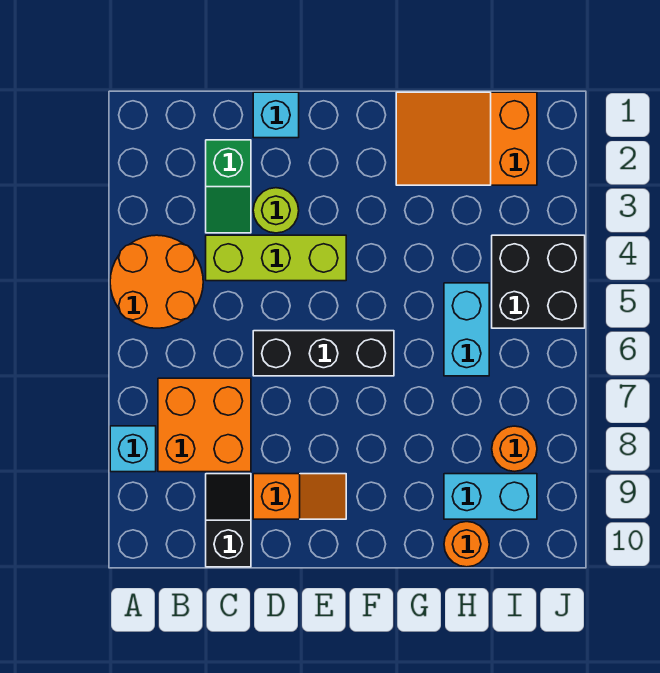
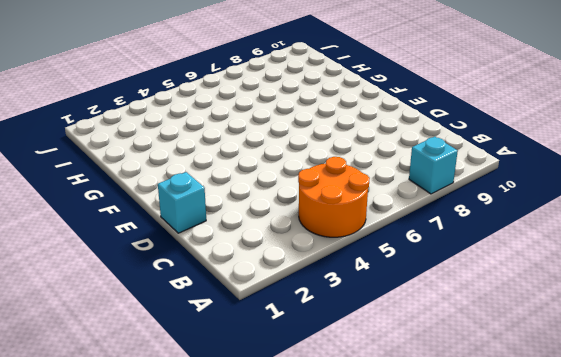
none -> orange brick B7:C8 level 1
none -> green slope C2:C3 level 1 top 2
none -> lime brick C4:E4 level 1

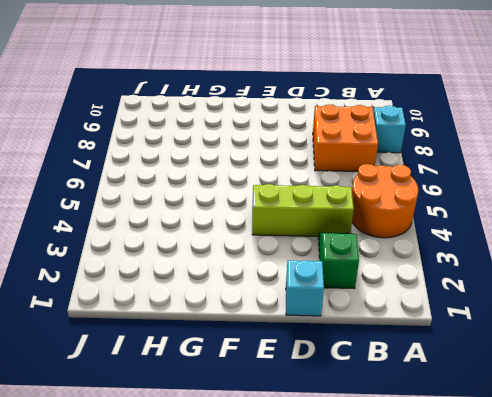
none -> black slope C9:C10 level 1 top 10
none -> lime round brick D3 level 1
none -> black brick D6:F6 level 1

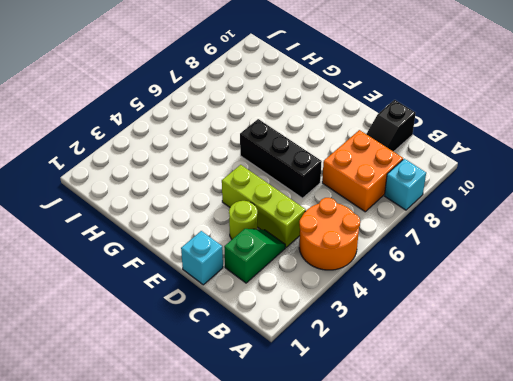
none -> orange slope D9:E9 level 1 top D
none -> orange slope G1:I2 level 1 top I
none -> cyan brick H5:H6 level 1

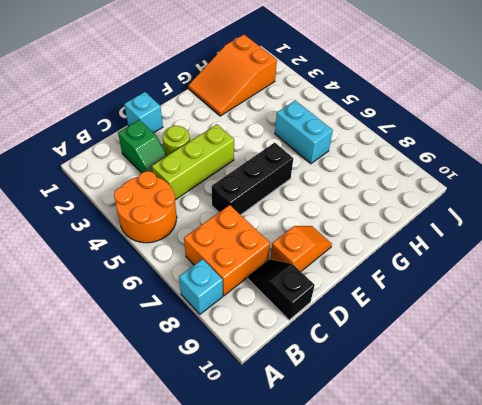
none -> cyan brick H9:I9 level 1
none -> orange round brick H10 level 1
none -> black brick I4:J5 level 1

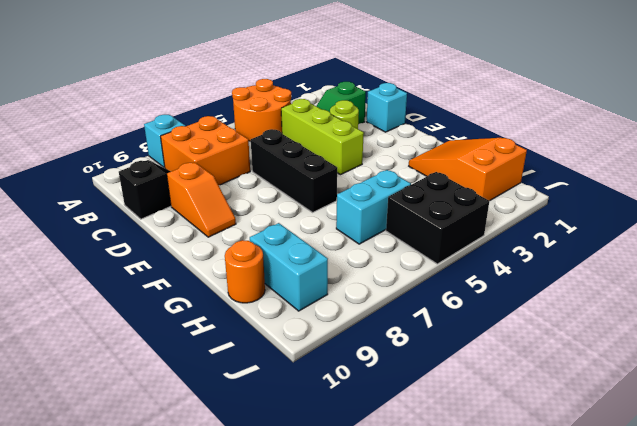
none -> orange round brick I8 level 1

